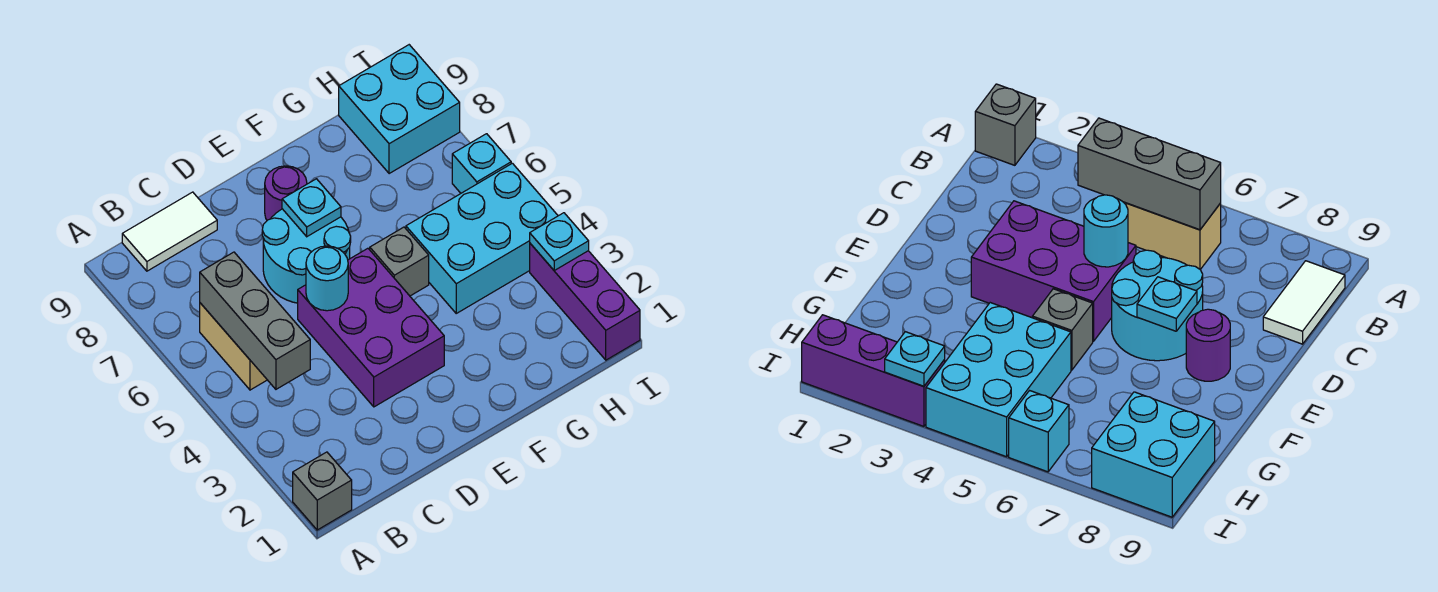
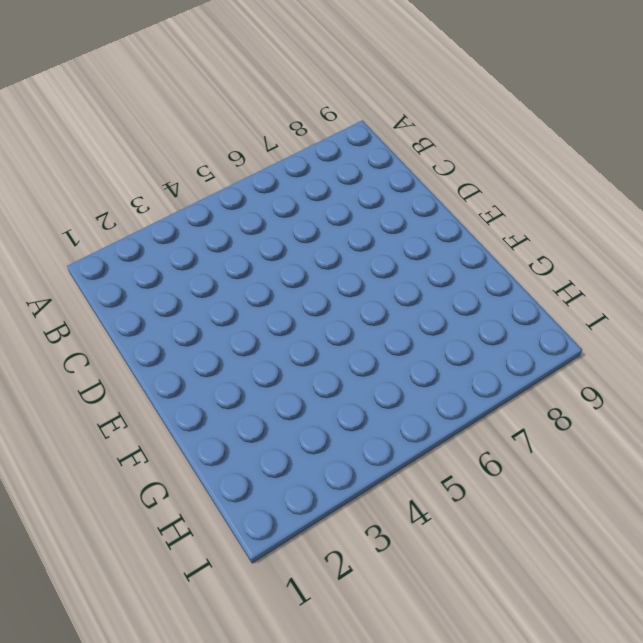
none -> grey brick A1 level 1
none -> tan brick B5:B6 level 1
none -> white tile B9:C9 level 1

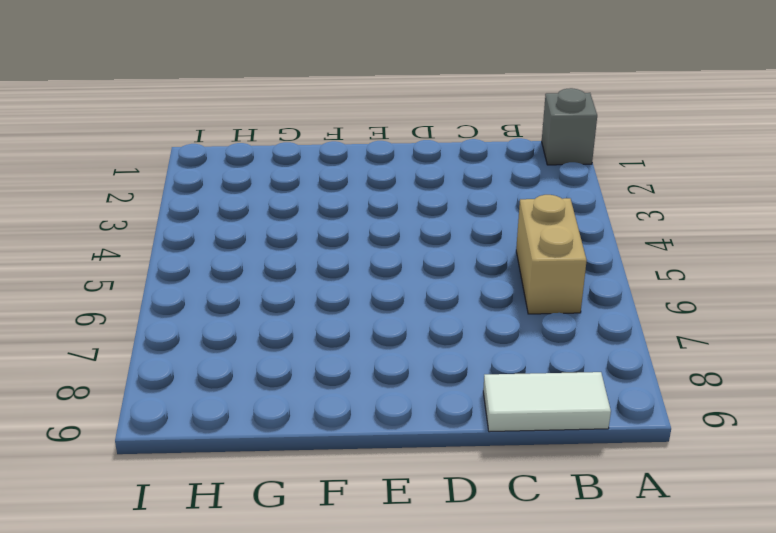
none -> purple brick D3:E5 level 1
none -> cyan round brick D6:E7 level 1
none -> purple round brick E8 level 1

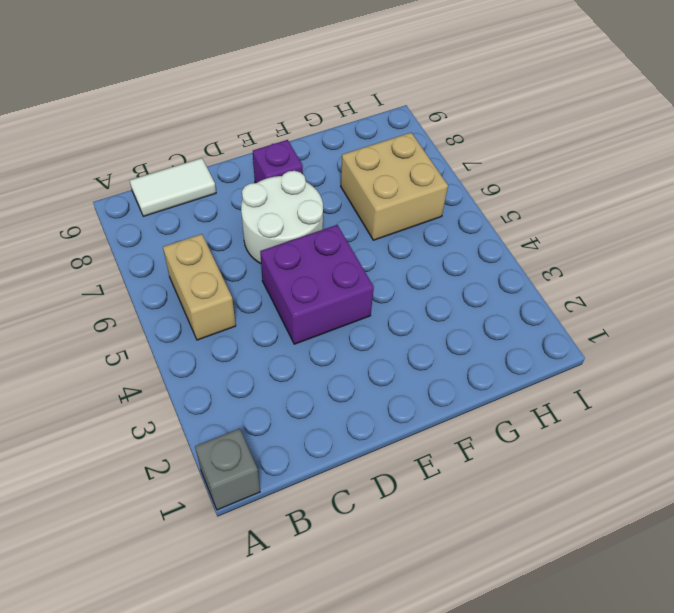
purple brick D4:E5 level 1 -> purple brick D3:E5 level 1
white round brick D6:E7 level 1 -> cyan round brick D6:E7 level 1
purple brick E8 level 1 -> purple round brick E8 level 1
tan brick G6:H7 level 1 -> none
none -> grey brick F5 level 1
none -> cyan brick G4:I5 level 1
none -> cyan brick H8:I9 level 1

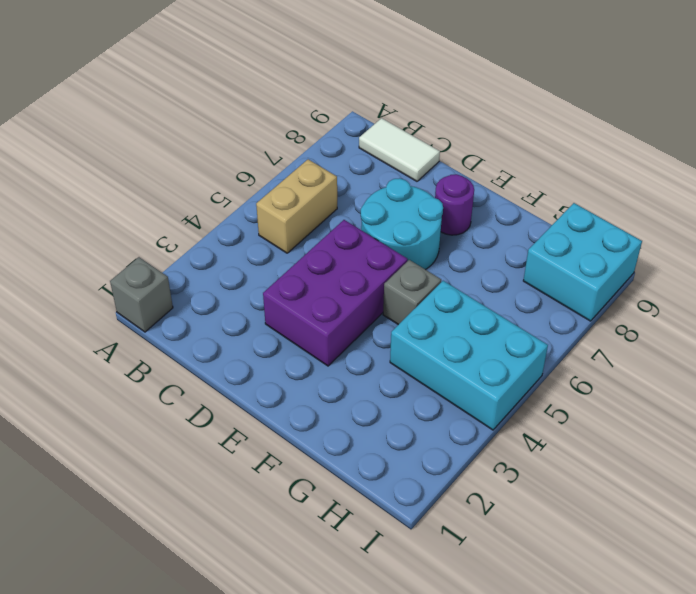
none -> purple brick I1:I3 level 1
none -> cyan brick I6 level 1
none -> grey brick B4:B6 level 2

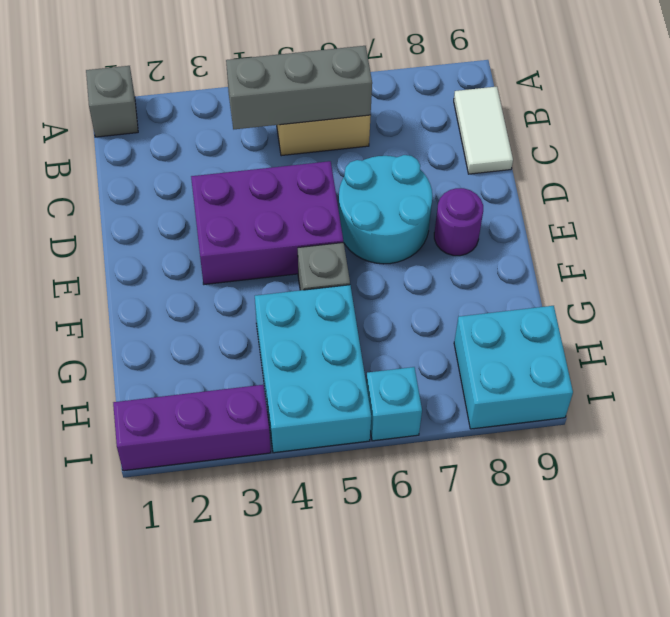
none -> cyan round brick D5 level 2
none -> cyan plate E7 level 2
none -> cyan plate I3 level 2

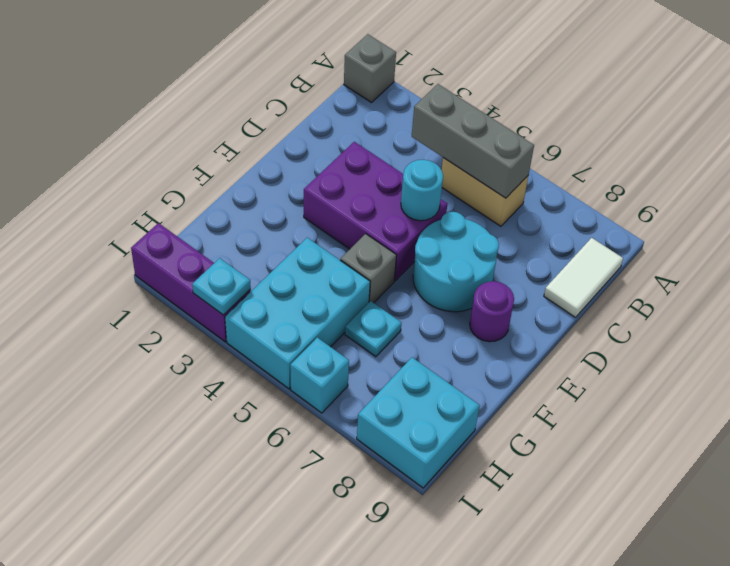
cyan plate G6 level 1 -> cyan plate E7 level 2

